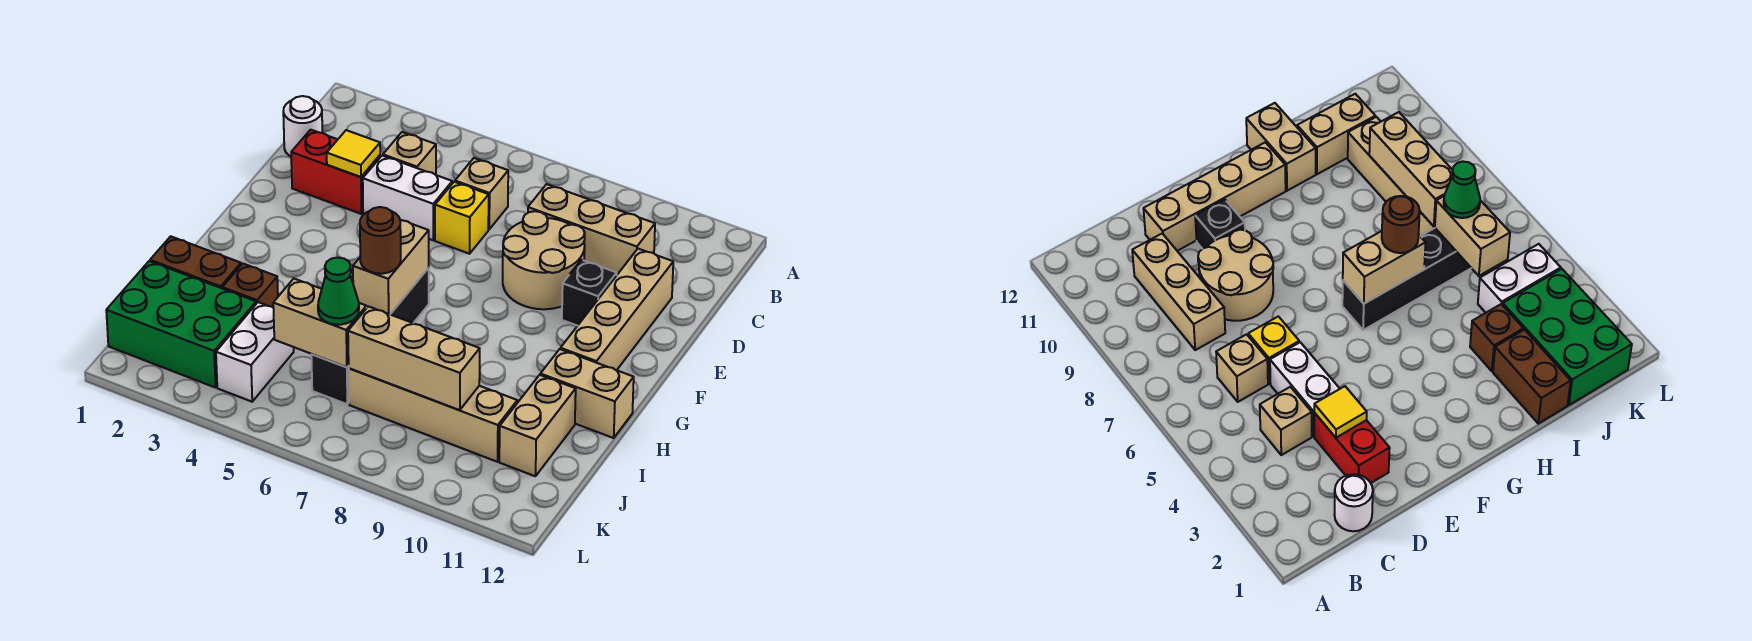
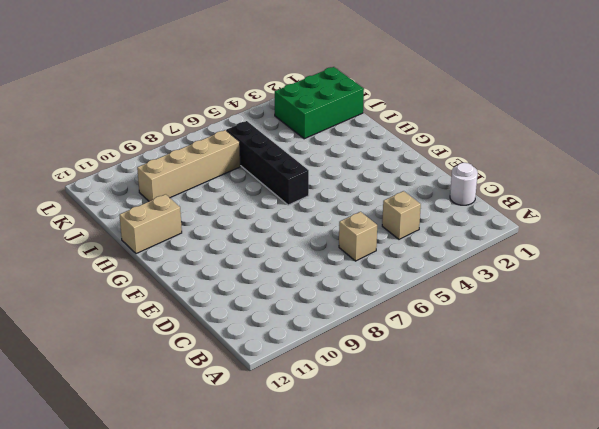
none -> tan brick C8:C10 level 1
none -> red brick D2:D3 level 1
none -> white brick D4:D5 level 1

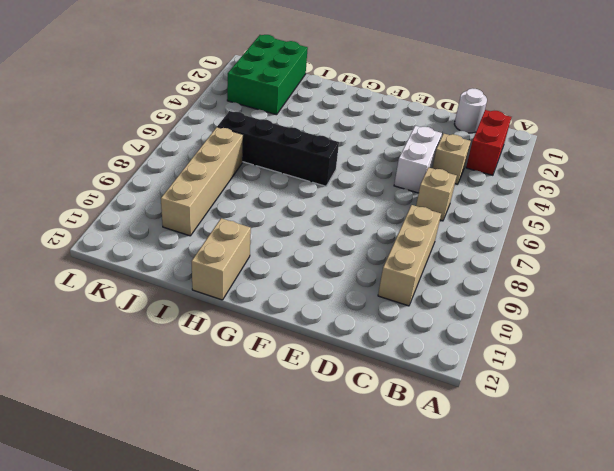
red brick B2:B3 level 1 -> red brick D2:D3 level 1
none -> yellow brick D6 level 1
none -> tan round brick D8:E9 level 1
none -> tan brick D11:G11 level 1

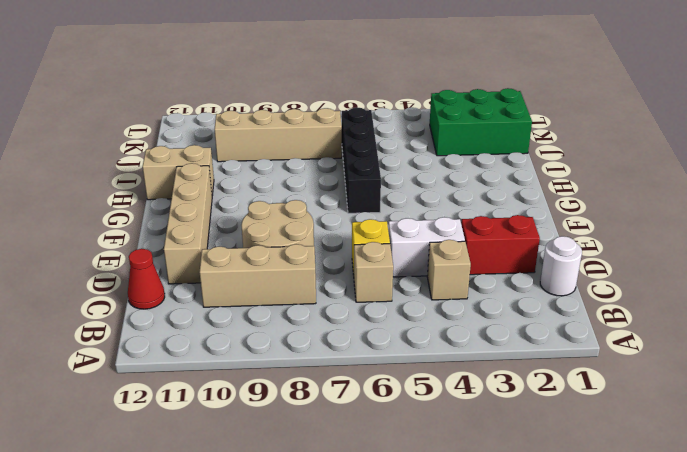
red cone C12 level 1 -> none
none -> black brick E10 level 1
none -> brown brick I1:I2 level 1
none -> brown brick I3 level 1

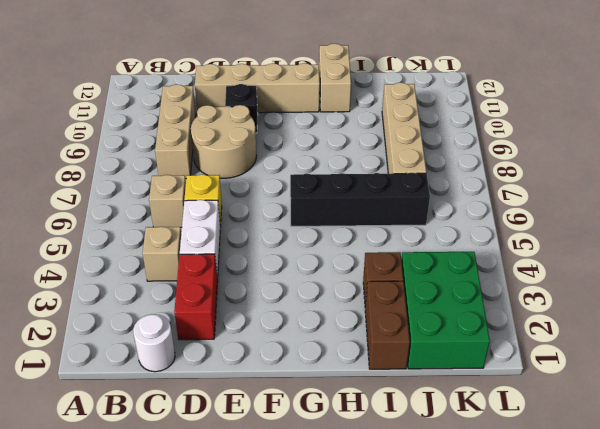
none -> tan brick I11:J11 level 1
none -> white brick J4:K4 level 1
none -> yellow tile D3 level 2

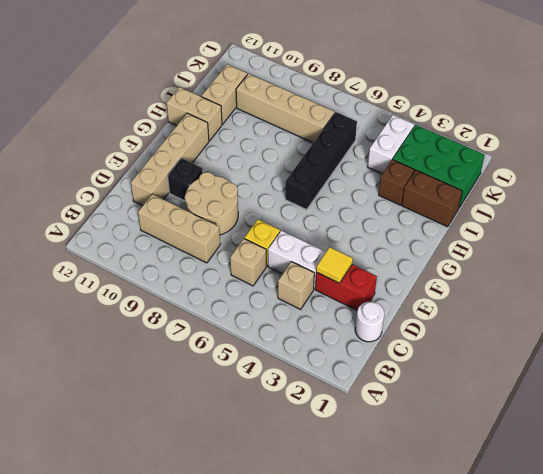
none -> tan brick G6:H6 level 2
none -> tan brick J5:J6 level 2
none -> tan brick J7:J9 level 2

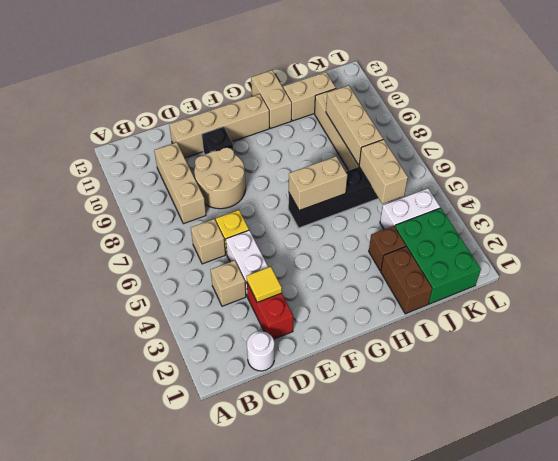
none -> brown round brick H6 level 3
none -> green cone J6 level 3

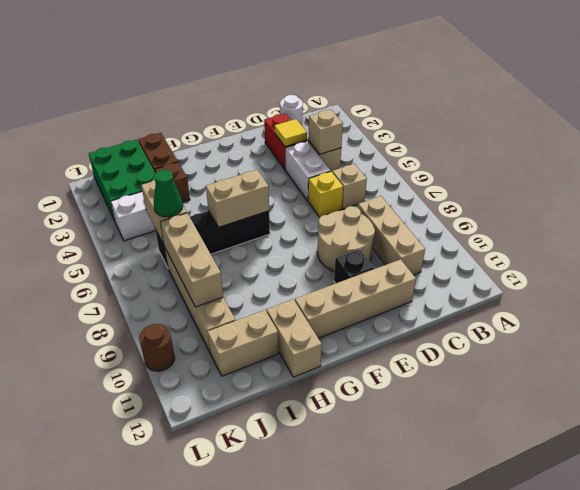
tan brick C4 level 2 -> none
brown round brick L10 level 1 -> brown round brick H6 level 3

